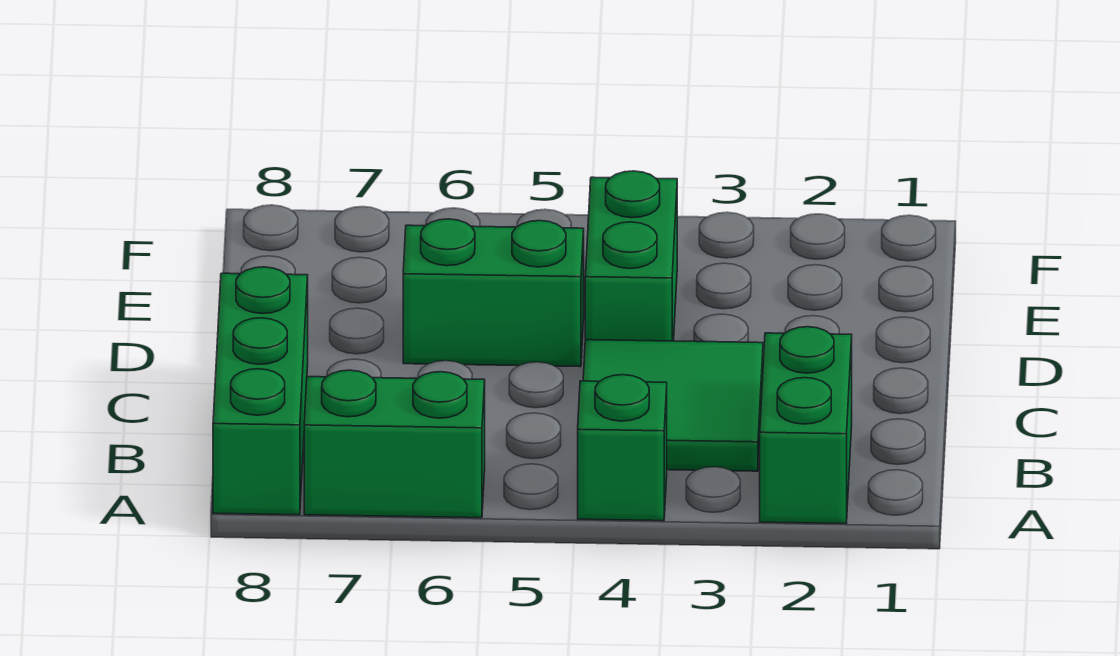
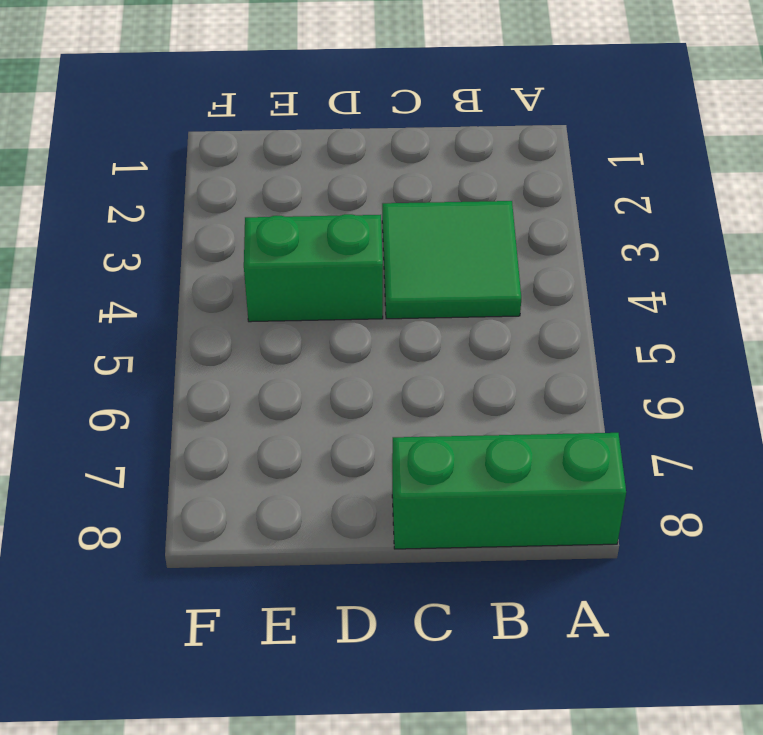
none -> green brick A2:B2 level 1
none -> green brick A4 level 1

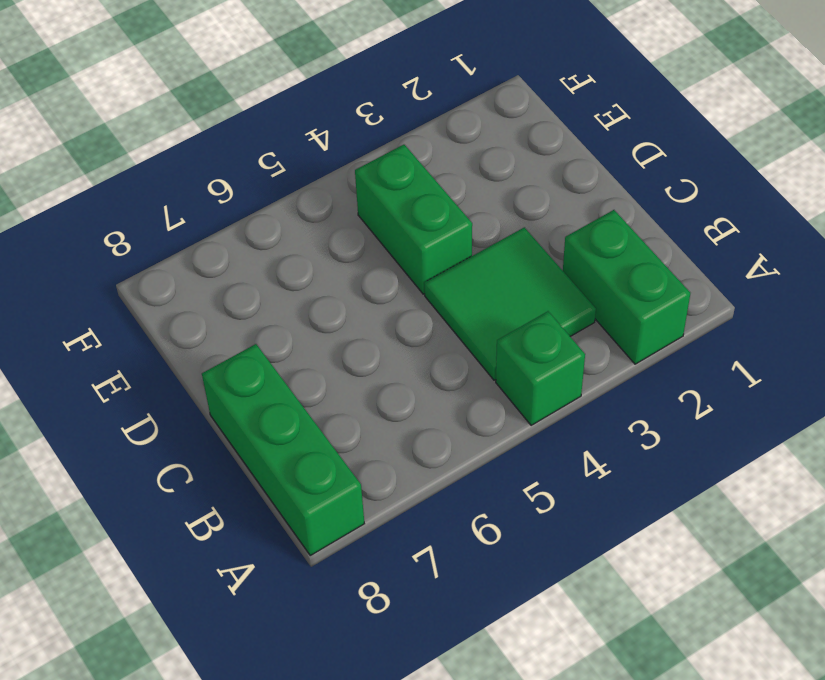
none -> green brick A6:A7 level 1
none -> green brick D5:D6 level 1

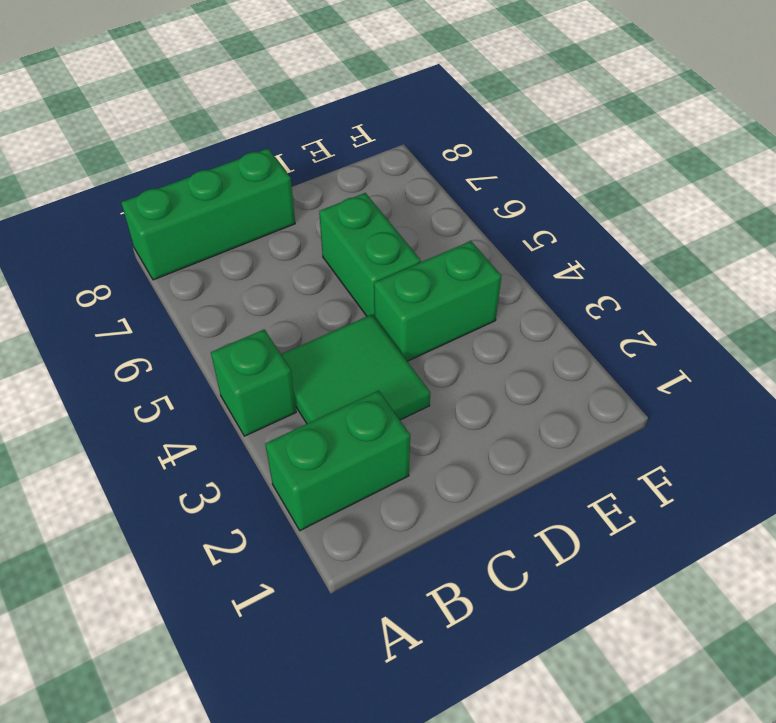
none -> green brick A6:A7 level 1

